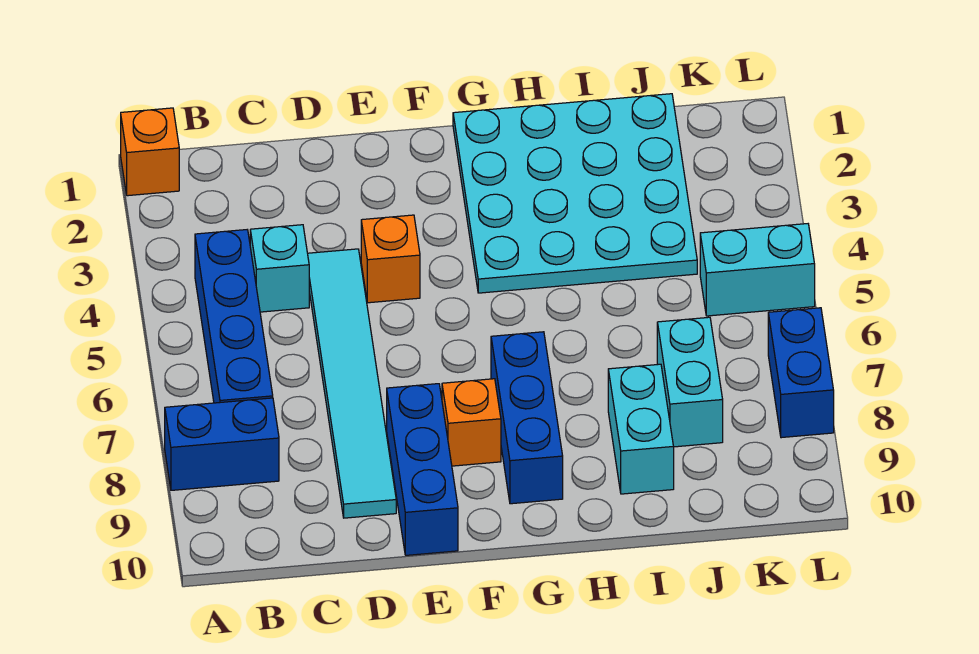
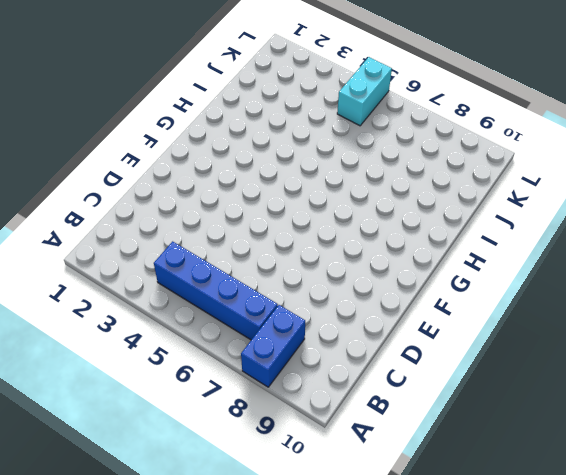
none -> orange brick A1 level 1
none -> cyan brick C4 level 1
none -> cyan tile D4:D9 level 1

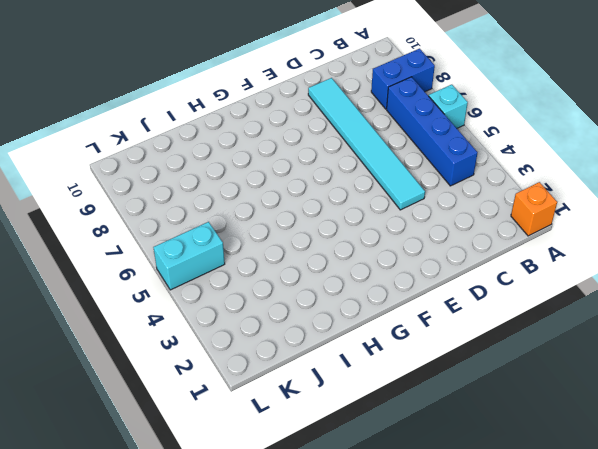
cyan brick A6 level 1 -> cyan brick C4 level 1
none -> orange brick E4 level 1
none -> blue brick E8:E10 level 1
none -> orange brick F8 level 1

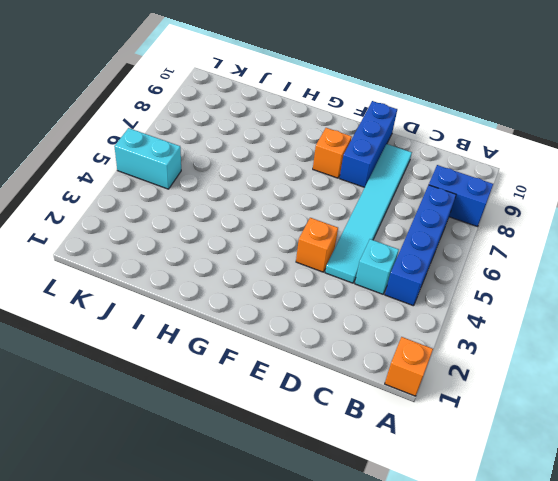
none -> cyan plate G1:J4 level 1
none -> blue brick G7:G9 level 1
none -> cyan brick I8:I9 level 1

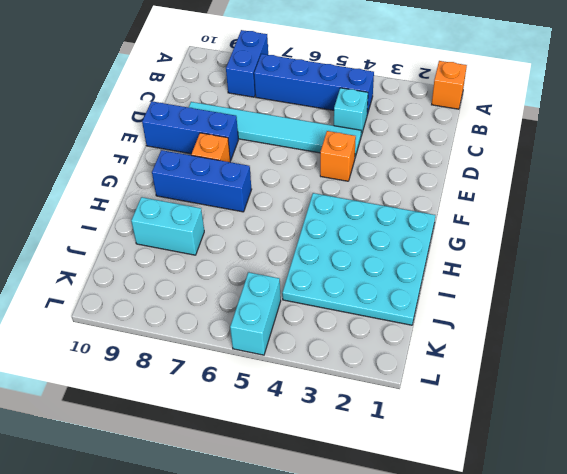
none -> cyan brick J7:J8 level 1
none -> blue brick L7:L8 level 1

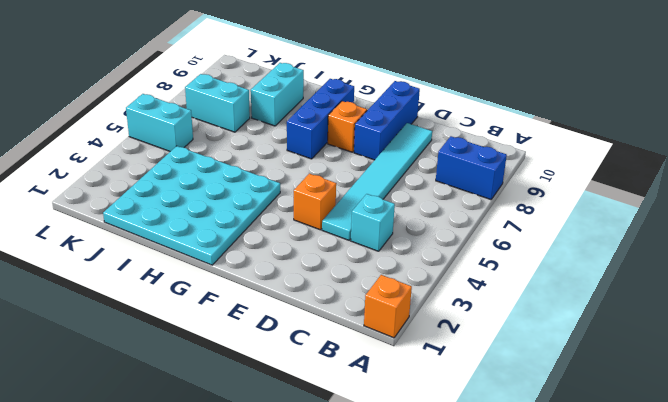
cyan brick J7:K7 level 1 -> cyan brick J7:J8 level 1
none -> blue brick B4:B7 level 1
none -> blue brick L7:L8 level 1

